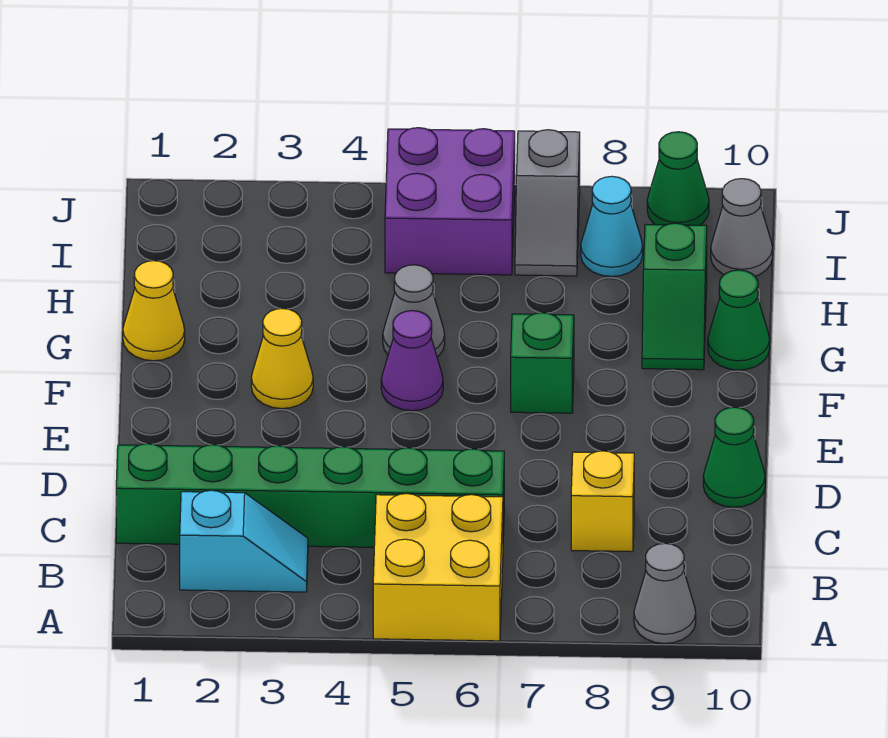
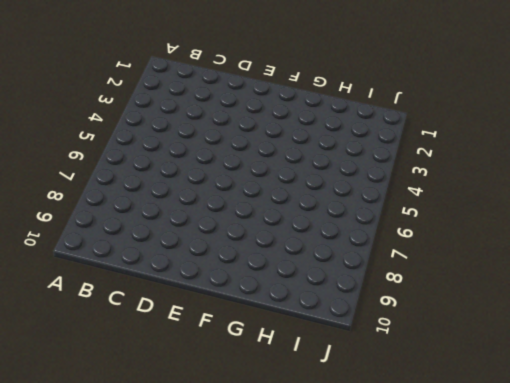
none -> yellow brick A5:B6 level 1
none -> grey cone A9 level 1
none -> cyan slope B2:B3 level 1 top 2

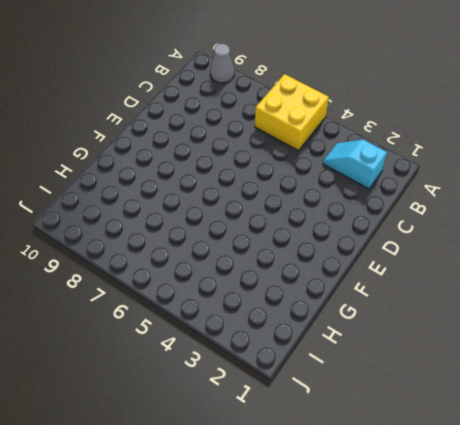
none -> green brick C1:C6 level 1
none -> yellow brick C8 level 1
none -> green cone D10 level 1

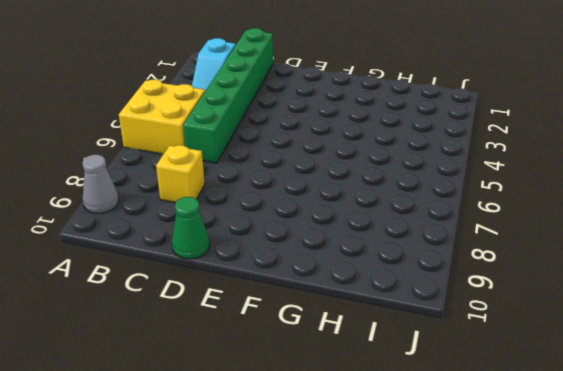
none -> yellow cone F3 level 1
none -> purple cone F5 level 1
none -> green brick F7 level 1

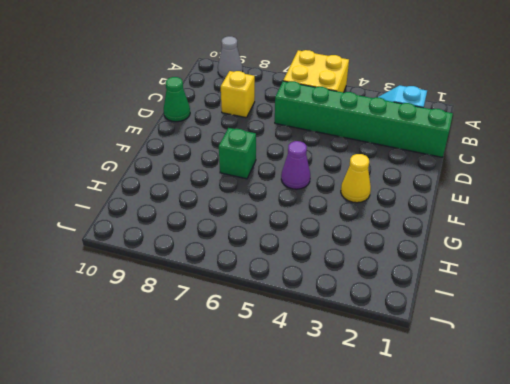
none -> yellow cone G1 level 1
none -> grey cone G5 level 1
none -> green slope G9:H9 level 1 top H

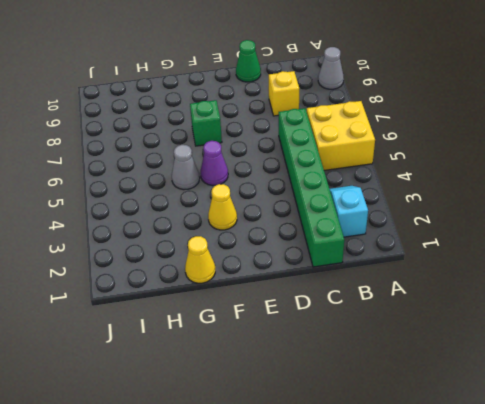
none -> green slope G9:H9 level 1 top H
none -> green cone G10 level 1
none -> purple brick I5:J6 level 1

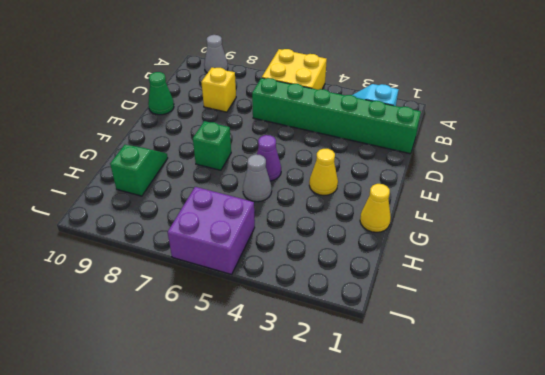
none -> green cone G10 level 1
none -> grey slope I7:J7 level 1 top J
none -> cyan cone I8 level 1

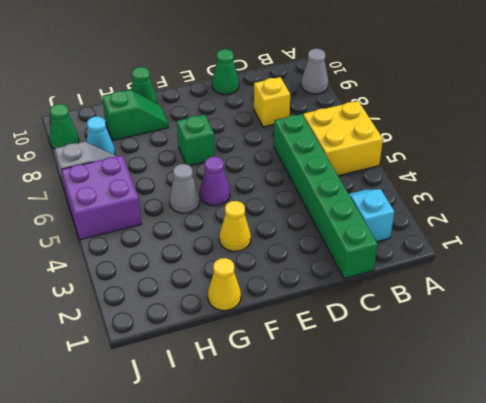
none -> grey cone I10 level 1

